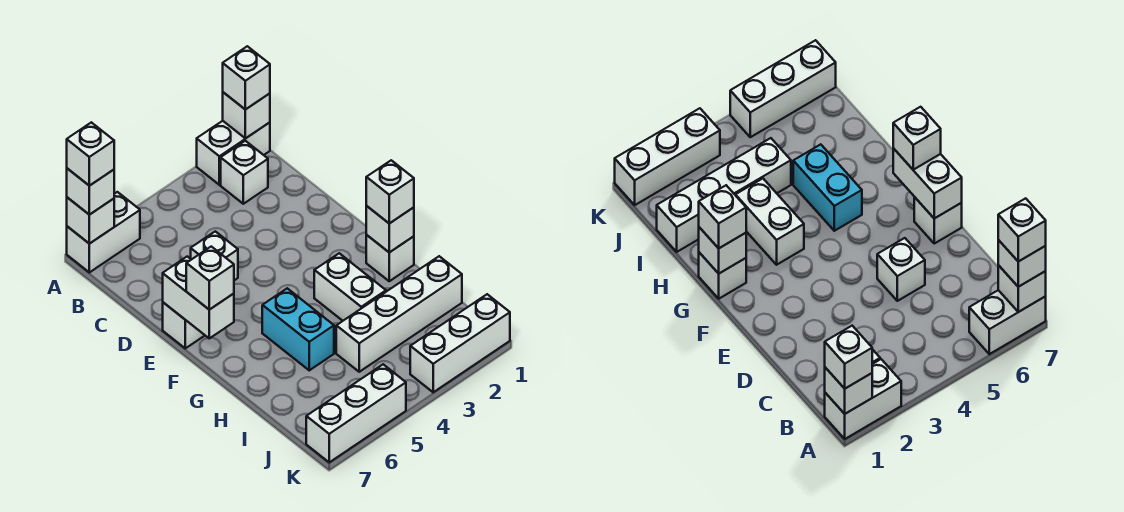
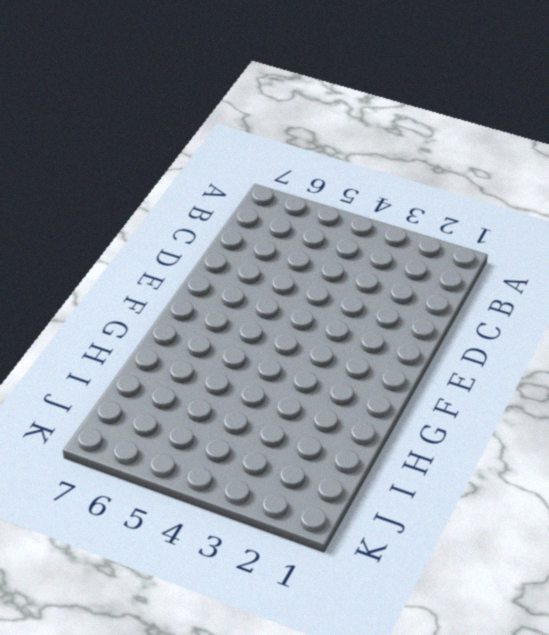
none -> white brick A1:A2 level 1
none -> white brick A6:A7 level 1
none -> white brick B2 level 1

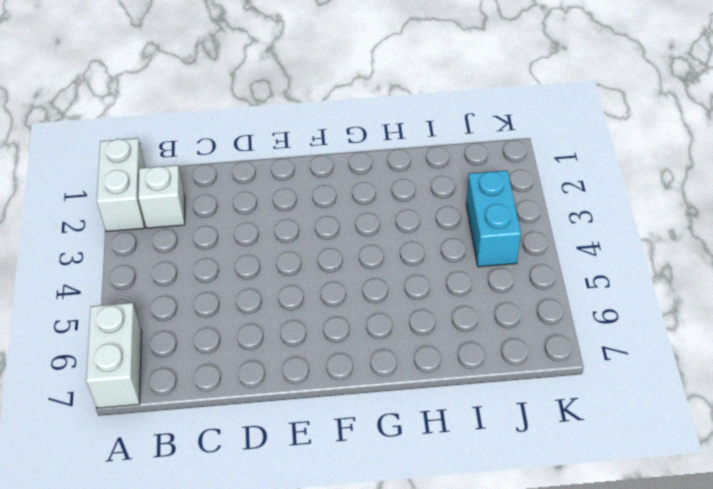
cyan brick J3:J4 level 1 -> cyan brick G5:H5 level 1
none -> white brick D5 level 1
none -> white brick E7 level 1
none -> white brick G1 level 1

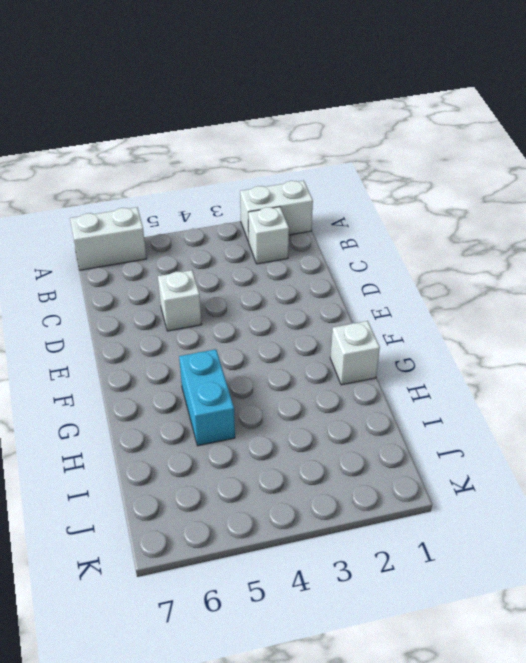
none -> white brick E7 level 1
none -> white brick G3:H3 level 1
none -> white brick I1:I4 level 1

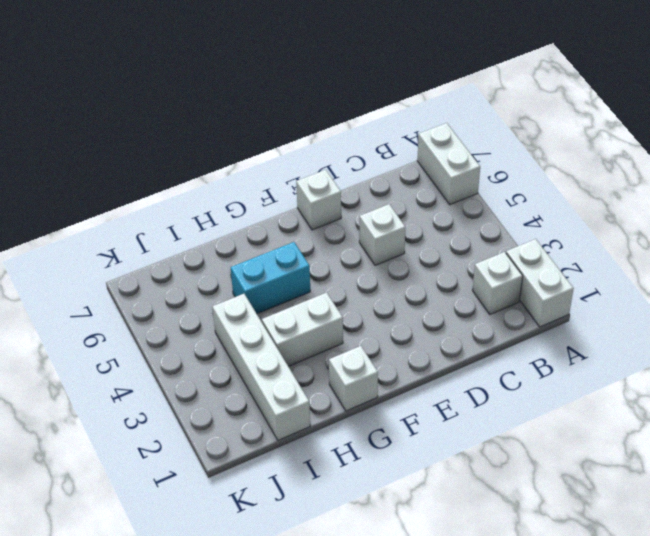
none -> white brick K1:K3 level 1
none -> white brick K5:K7 level 1
none -> white brick A1 level 2

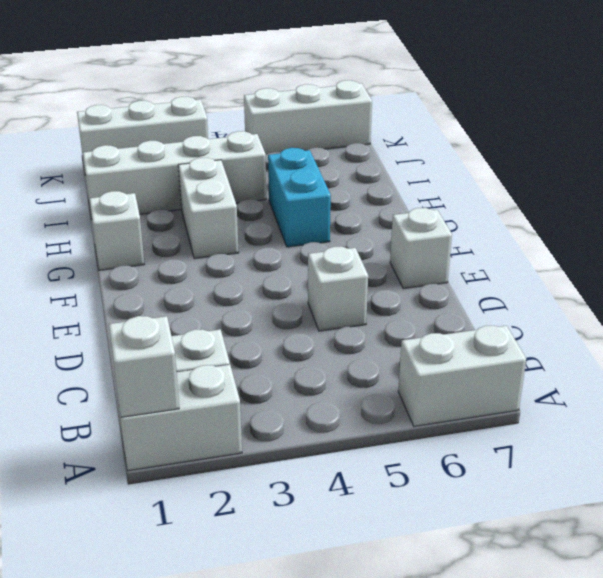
none -> white brick A7 level 2
none -> white brick E7:F7 level 2
none -> white brick G1 level 2

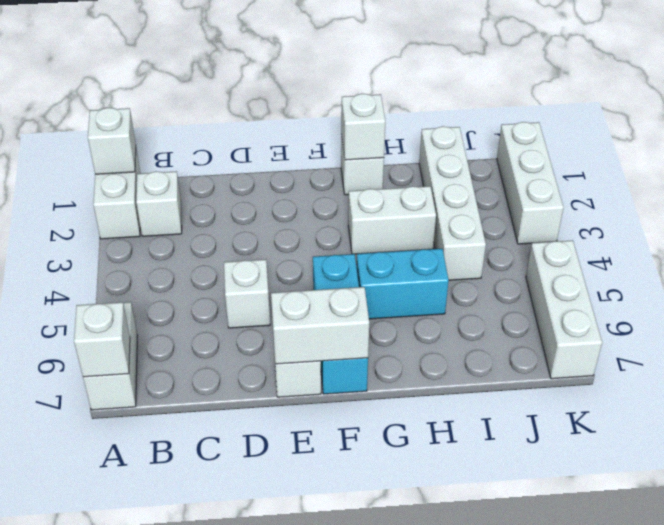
cyan brick F5:F7 level 1 -> none
none -> white brick A1 level 3
none -> white brick A7 level 3
none -> white brick F7 level 3

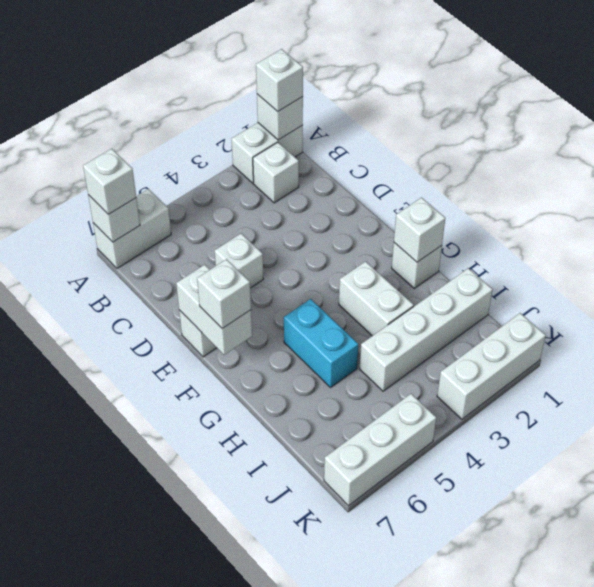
none -> white brick G1 level 3
none -> white brick A7 level 4

